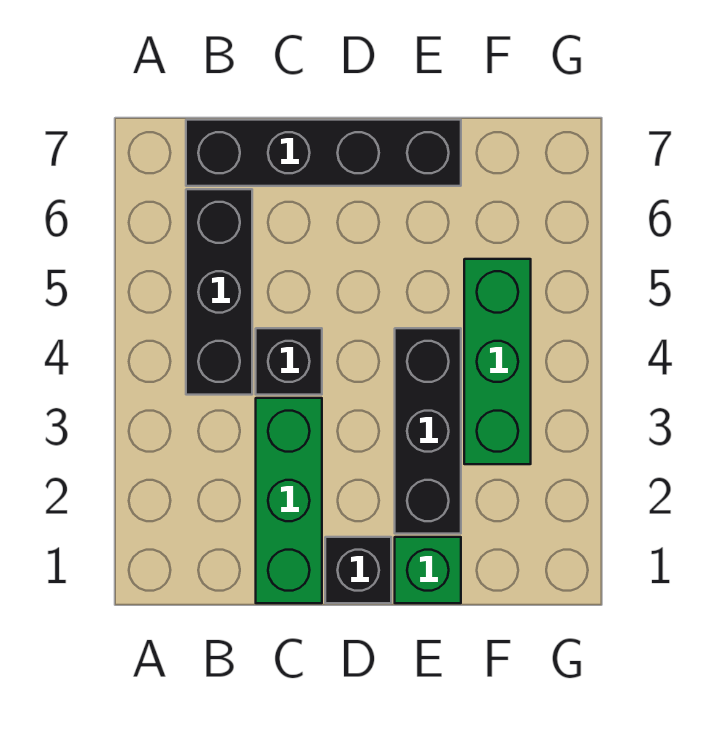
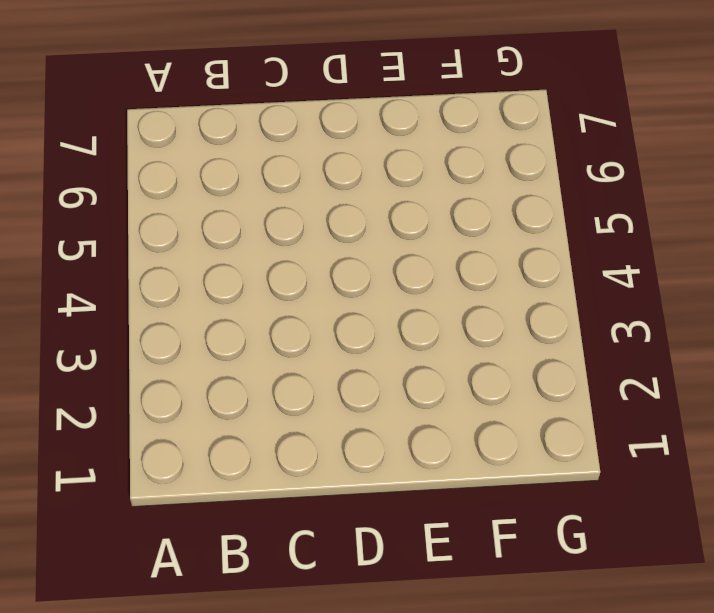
none -> black brick B4:B6 level 1
none -> black brick B7:E7 level 1

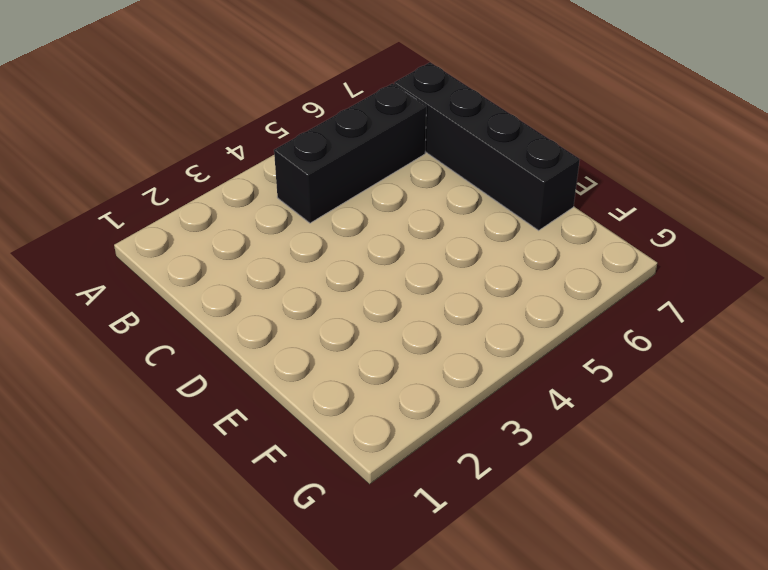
none -> green brick C1:C3 level 1
none -> black brick C4 level 1

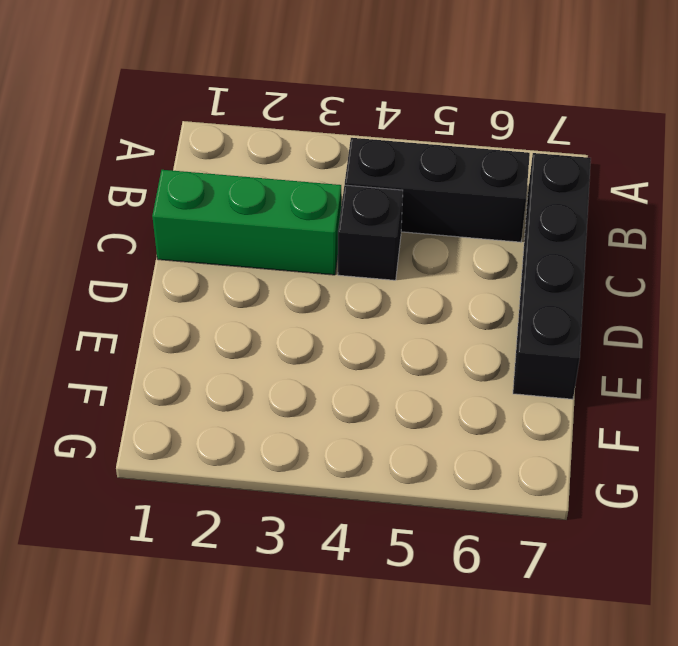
none -> black brick D1 level 1
none -> green brick E1 level 1

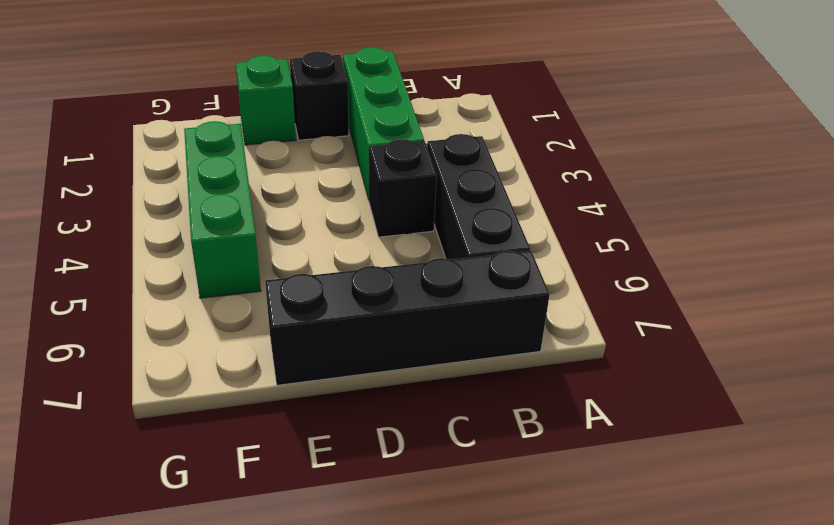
none -> black brick E2:E4 level 1

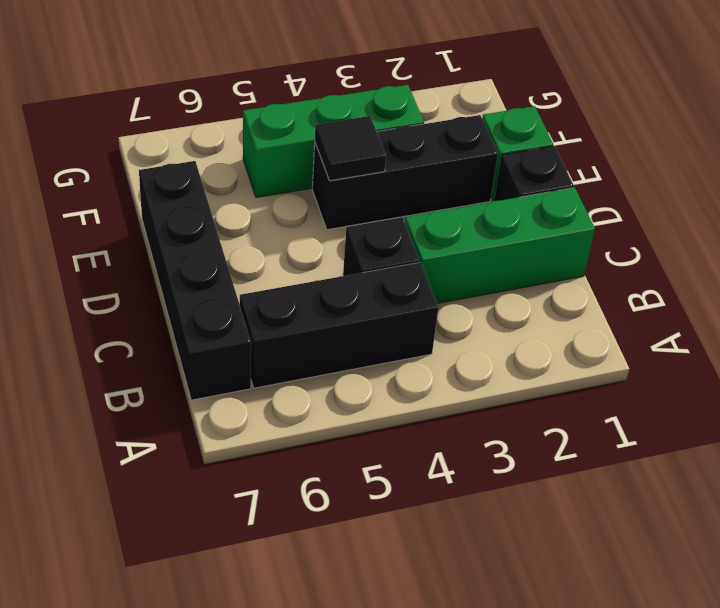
black tile E4 level 2 -> none

